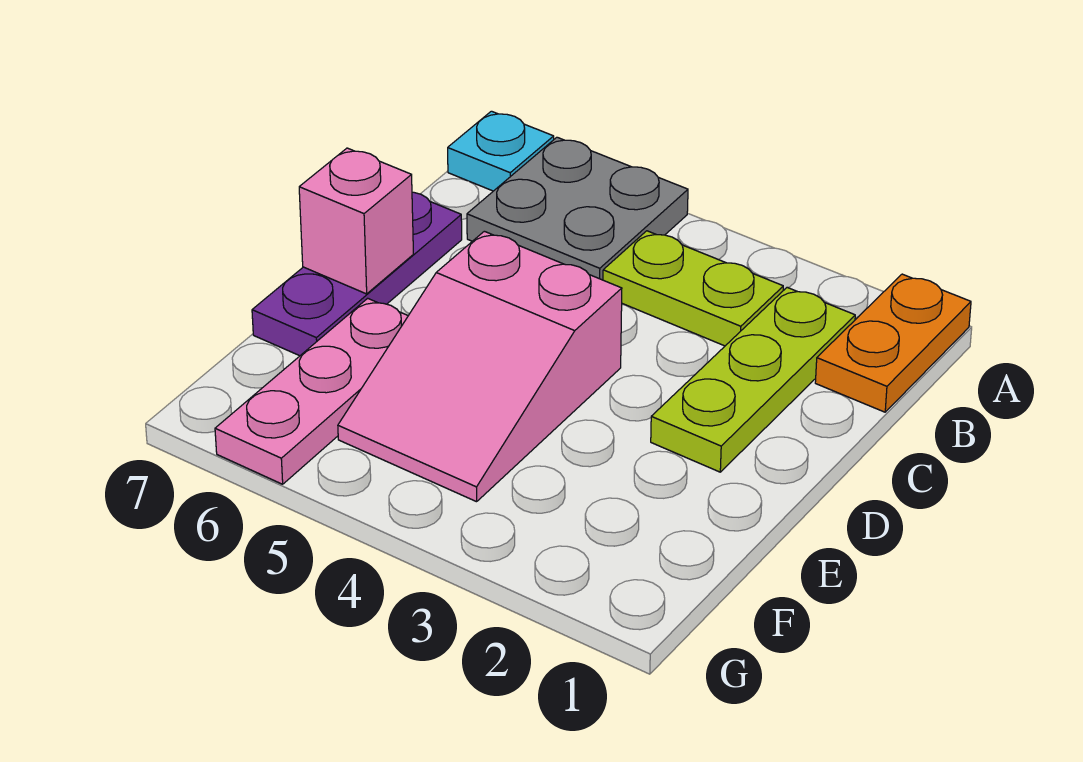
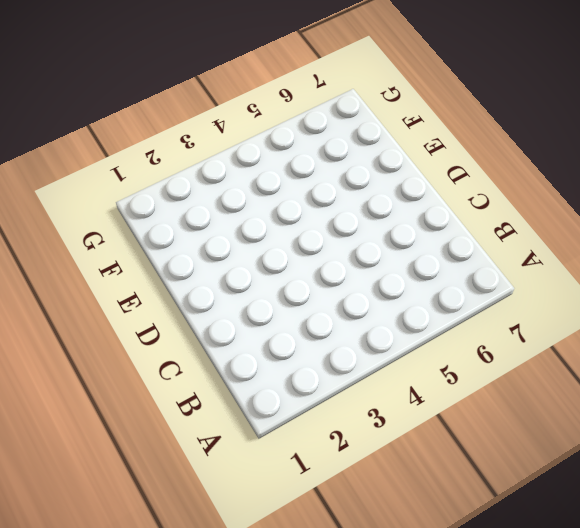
none -> orange plate A1:B1 level 1
none -> grey plate A5:B6 level 1

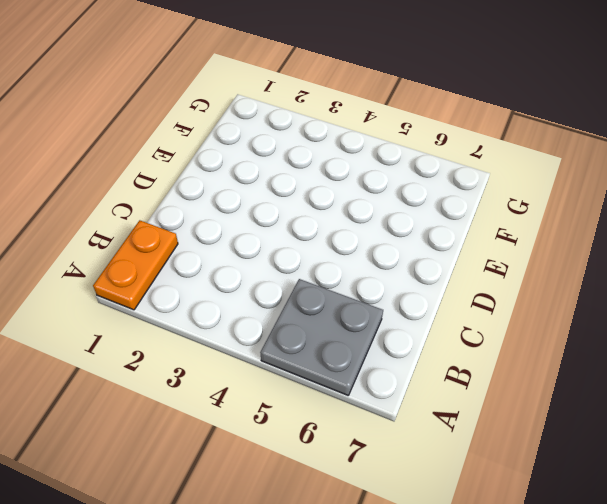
none -> cyan plate A7 level 1
none -> lime plate B2:D2 level 1

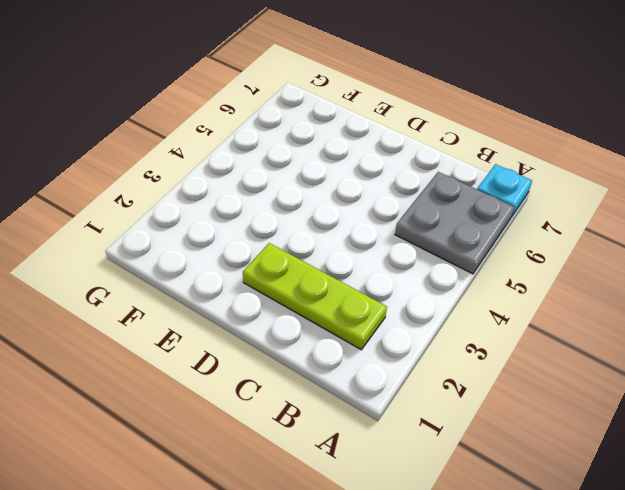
none -> orange plate A1:B1 level 1
none -> lime plate B3:B4 level 1

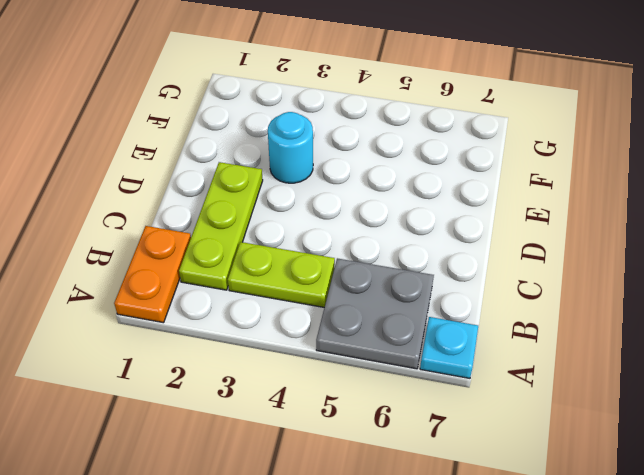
cyan round brick E3 level 1 -> none
none -> purple plate C7:E7 level 1
none -> pink slope D4:F5 level 1 top D

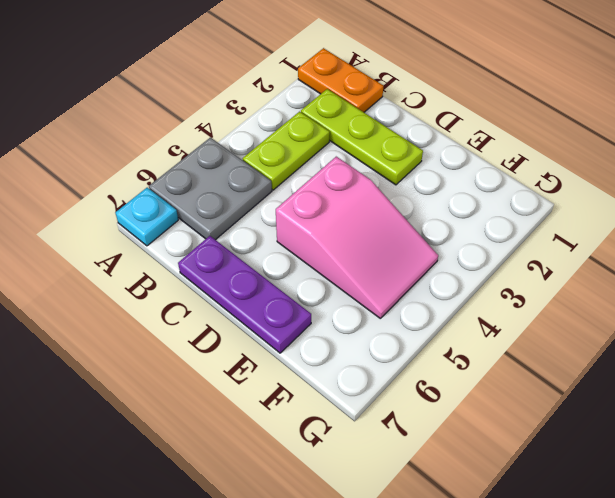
none -> pink plate E6:G6 level 1
none -> pink brick D7 level 2

